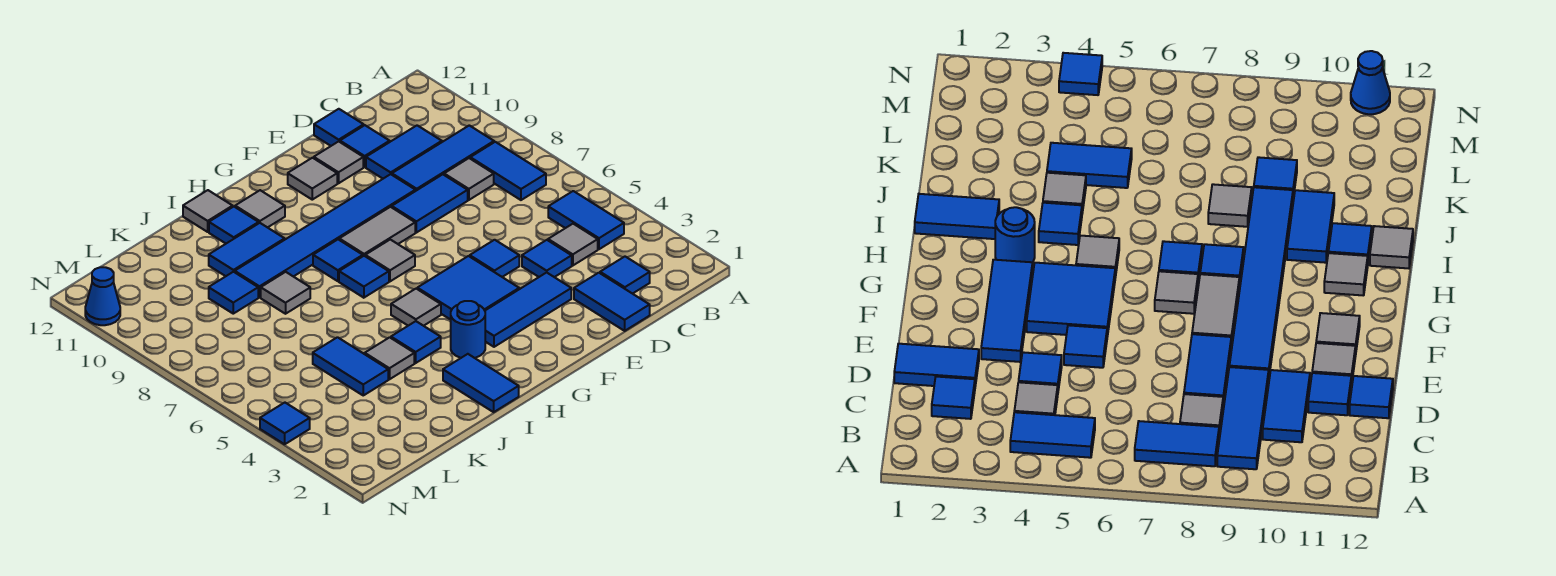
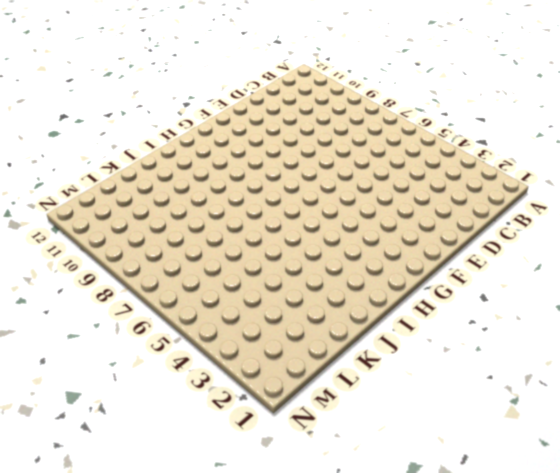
none -> blue tile B4:B5 level 1
none -> blue tile B7:B8 level 1
none -> blue tile B9:D9 level 1
none -> blue tile C2 level 1

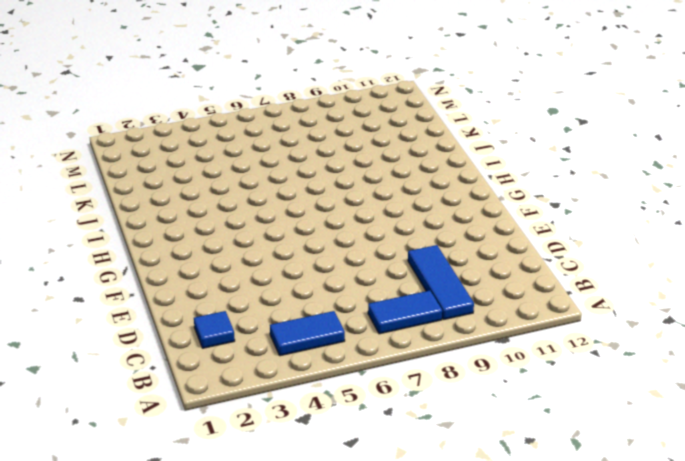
none -> grey tile C4 level 1
none -> grey tile C8 level 1
none -> blue tile C10:D10 level 1
none -> blue tile D1:D2 level 1

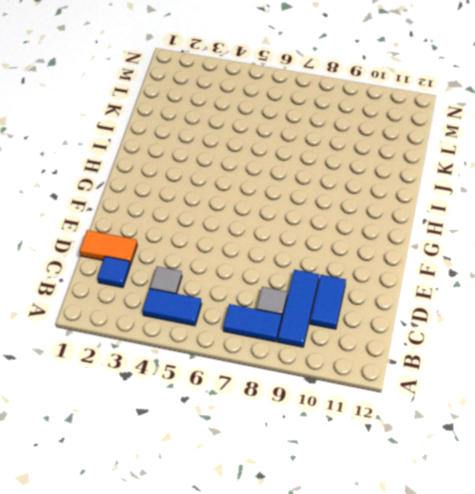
orange tile D1:D2 level 1 -> blue tile D1:D2 level 1
none -> blue tile D4 level 1
none -> blue tile D8:E8 level 1
none -> blue tile D11 level 1
none -> blue tile D12 level 1

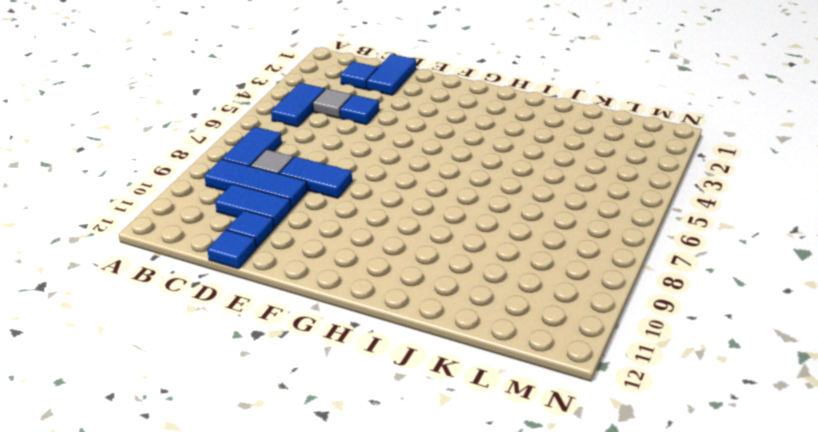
none -> blue tile E3:G3 level 1
none -> blue tile E5 level 1
none -> blue tile E9:J9 level 1
none -> grey tile E11 level 1

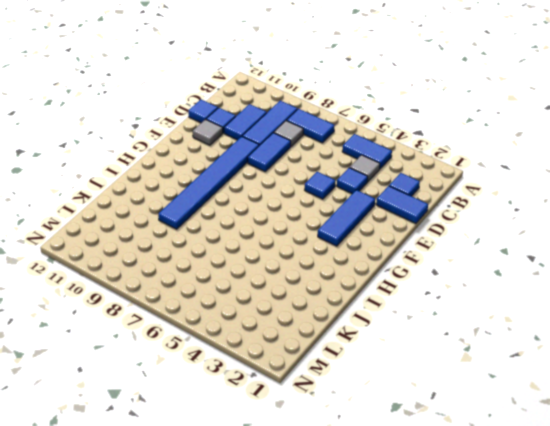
none -> blue tile F4:G5 level 1
none -> grey tile F8:G8 level 1
none -> grey tile F11 level 1
none -> grey tile G7 level 1

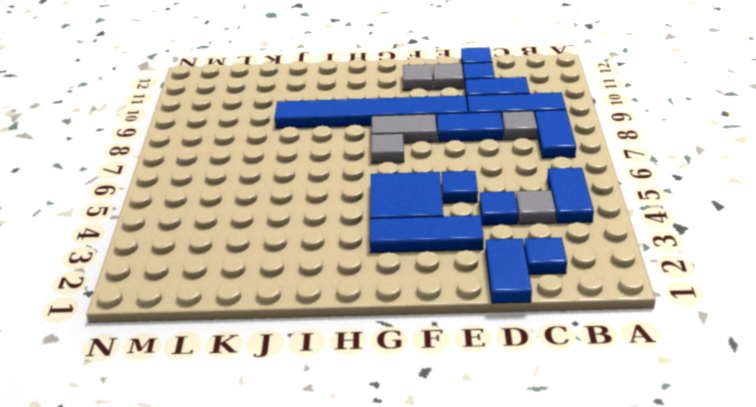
none -> blue round brick H3 level 1
none -> grey tile H5 level 1
none -> blue tile H7 level 1
none -> blue tile H8 level 1

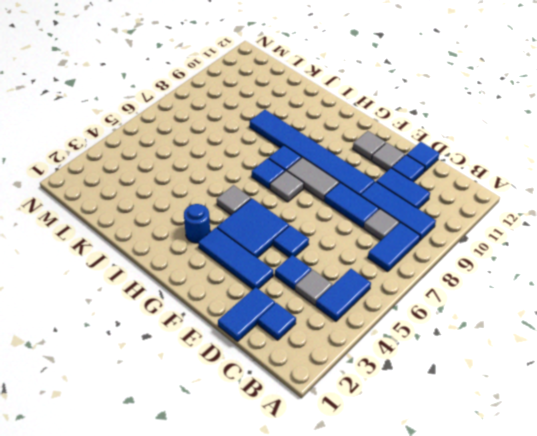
none -> grey tile H11 level 1
none -> blue tile I1:I2 level 1
none -> blue tile I4 level 1
none -> blue tile I10:J10 level 1

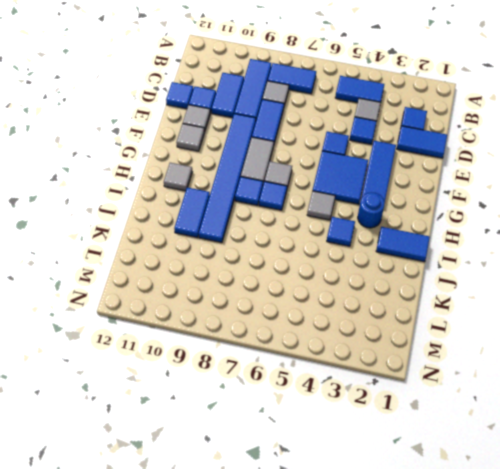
none -> blue tile I11 level 1
none -> grey tile I12 level 1
none -> grey tile J4 level 1
none -> grey tile J8 level 1

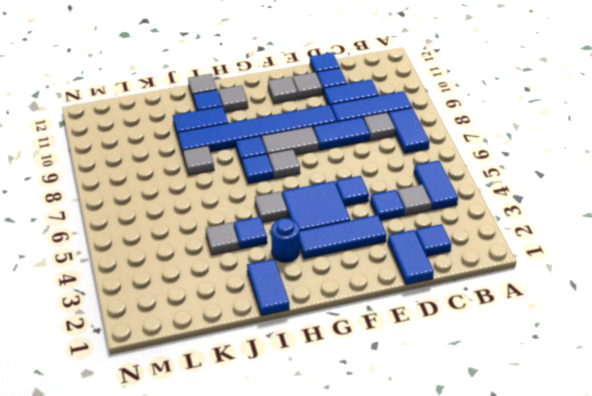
none -> blue tile K4:K5 level 1
none -> blue tile K9 level 1
none -> blue tile N4 level 1
none -> blue cone N11 level 1

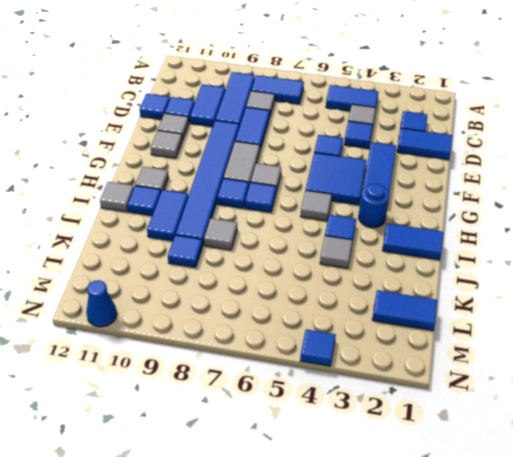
blue tile L1:L2 level 1 -> blue tile K4:K5 level 1

